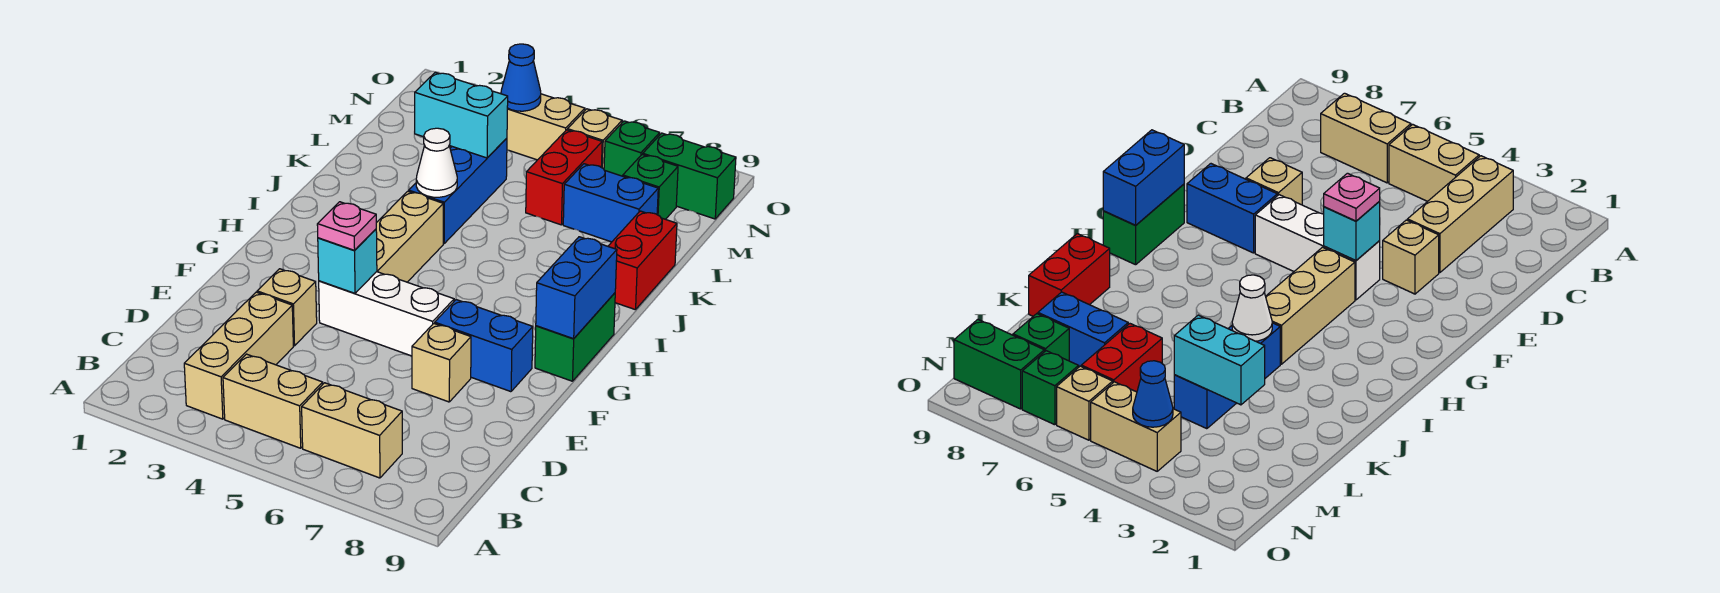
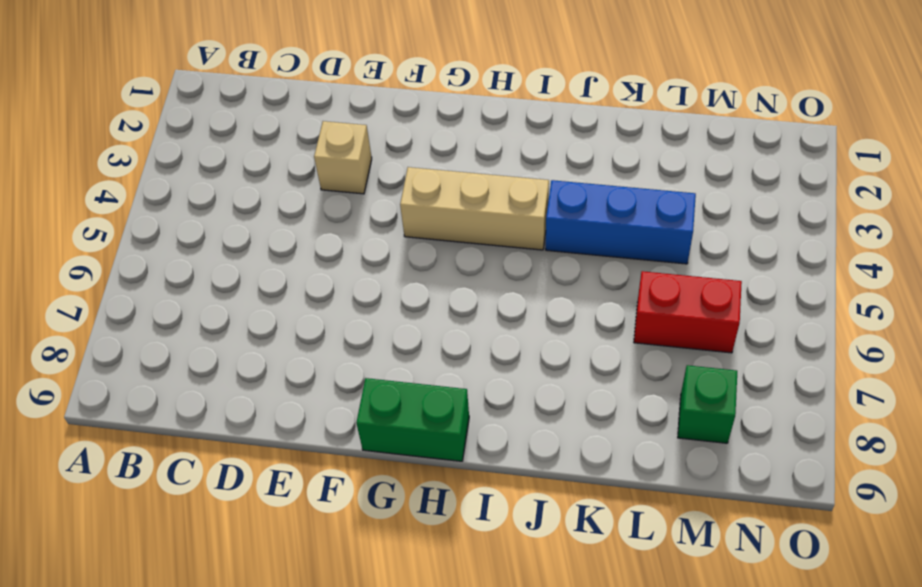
none -> tan brick B3:D3 level 1
none -> tan brick B4:B5 level 1
none -> tan brick B6:B7 level 1

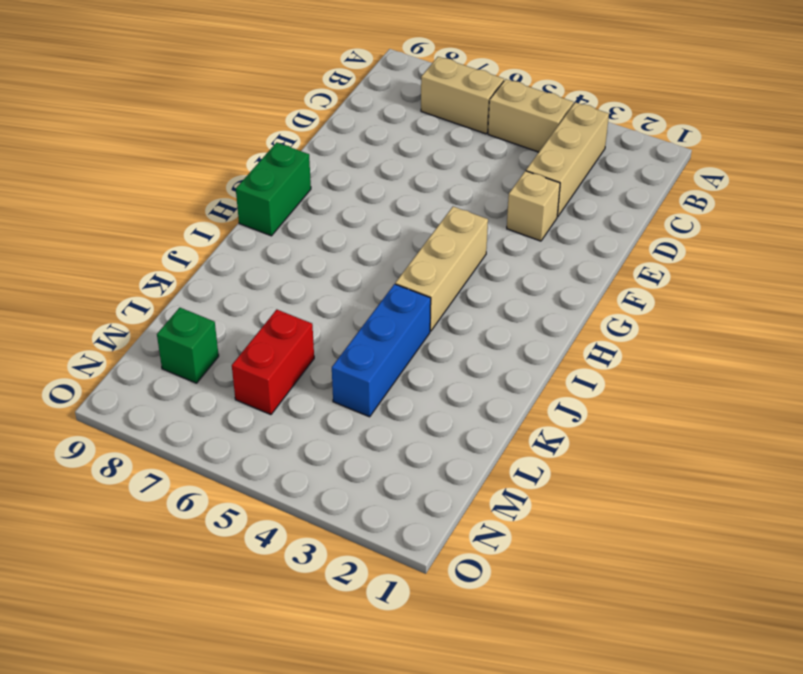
none -> tan brick E7 level 1
none -> white brick F4:F6 level 1
none -> blue brick F7:F8 level 1

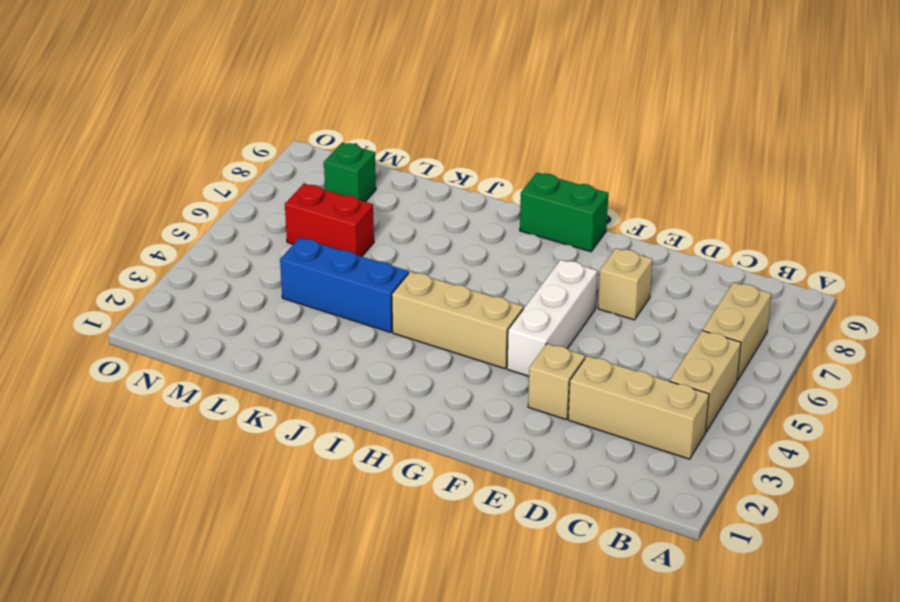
none -> blue brick F7:F8 level 1
none -> red brick J9:K9 level 1
none -> blue brick L7:L8 level 1

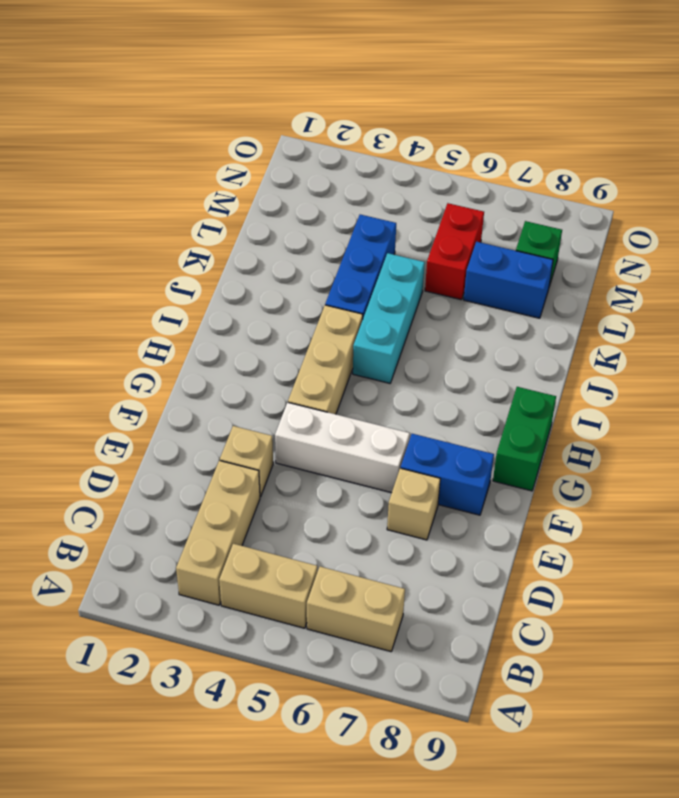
cyan brick I5:K5 level 1 -> none
none -> red brick J9:K9 level 1
none -> tan brick N4:N5 level 1
none -> tan brick N6 level 1

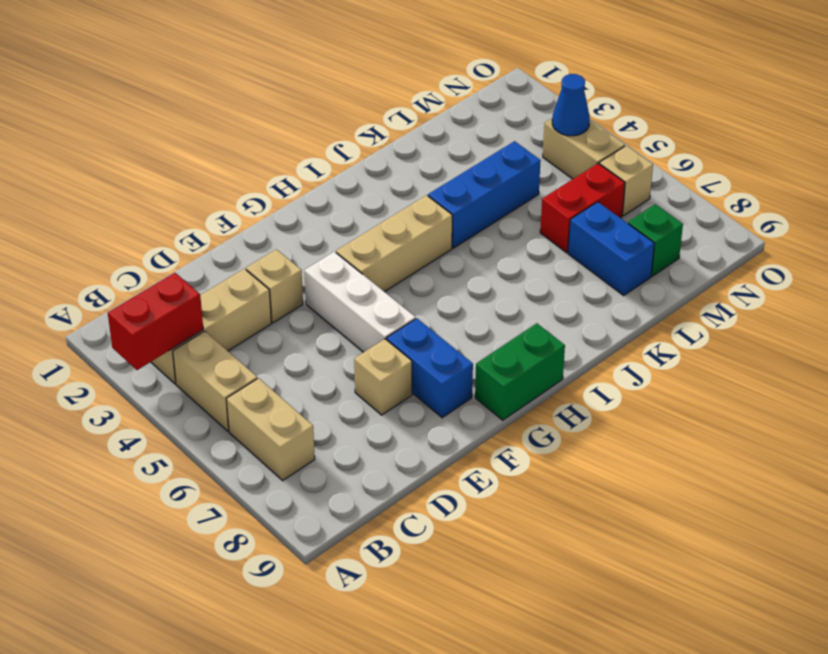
red brick A3:B3 level 2 -> red brick J9:K9 level 1
none -> green brick N7 level 1
none -> green brick N8:N9 level 1
none -> cyan brick F4 level 2

